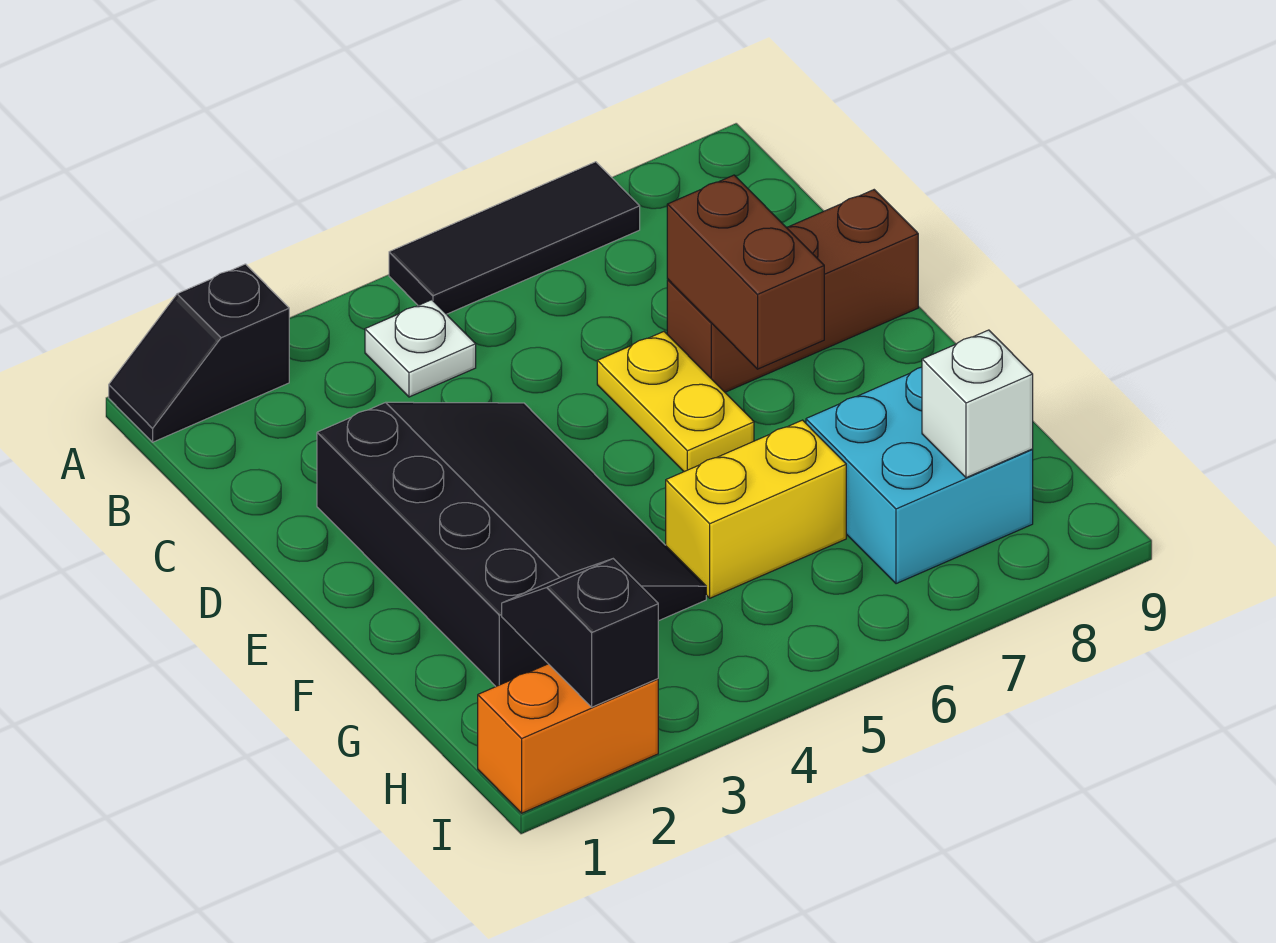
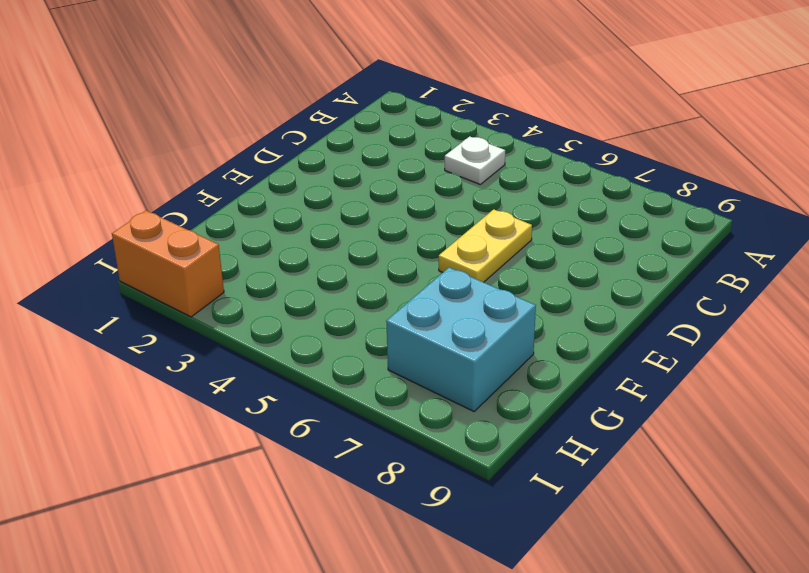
none -> black slope A1:A2 level 1 top 2
none -> black tile A5:A7 level 1
none -> black slope D2:G4 level 1 top 2

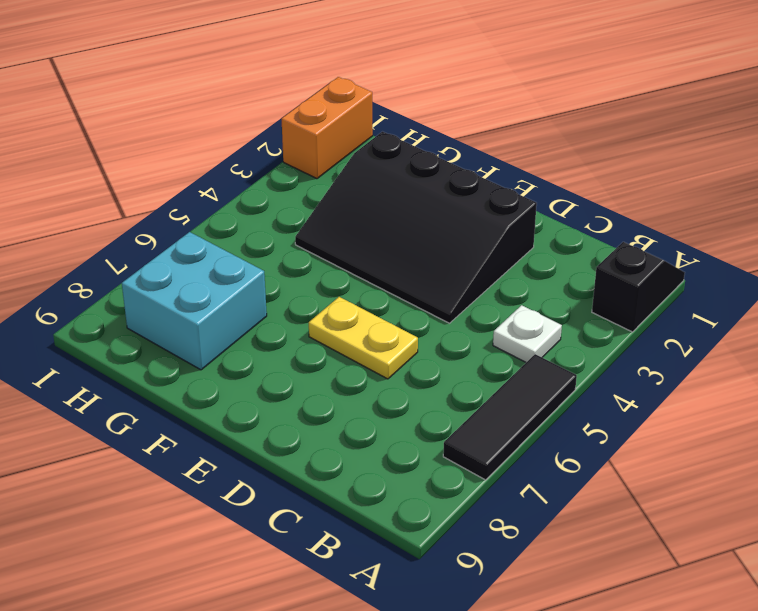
none -> brown brick D7:D9 level 1
none -> yellow brick G5:G6 level 1
none -> brown brick D7:E7 level 2

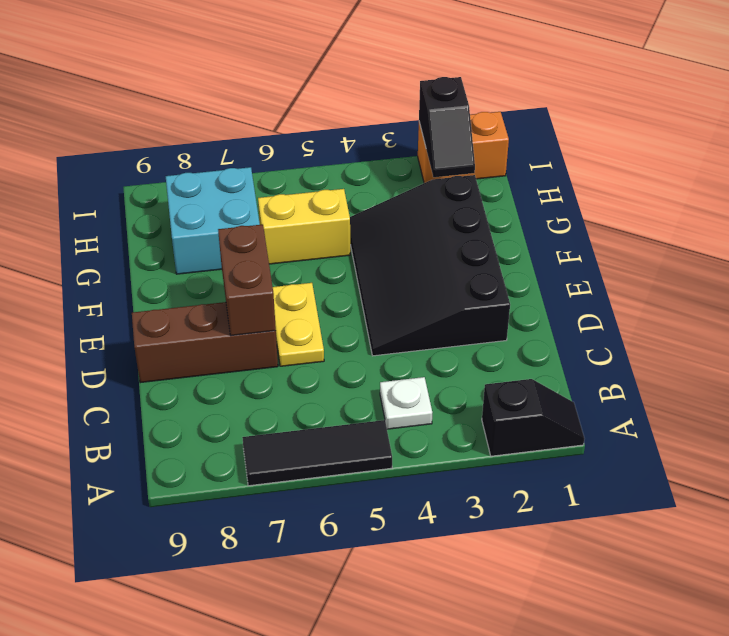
none -> white brick H8 level 2

